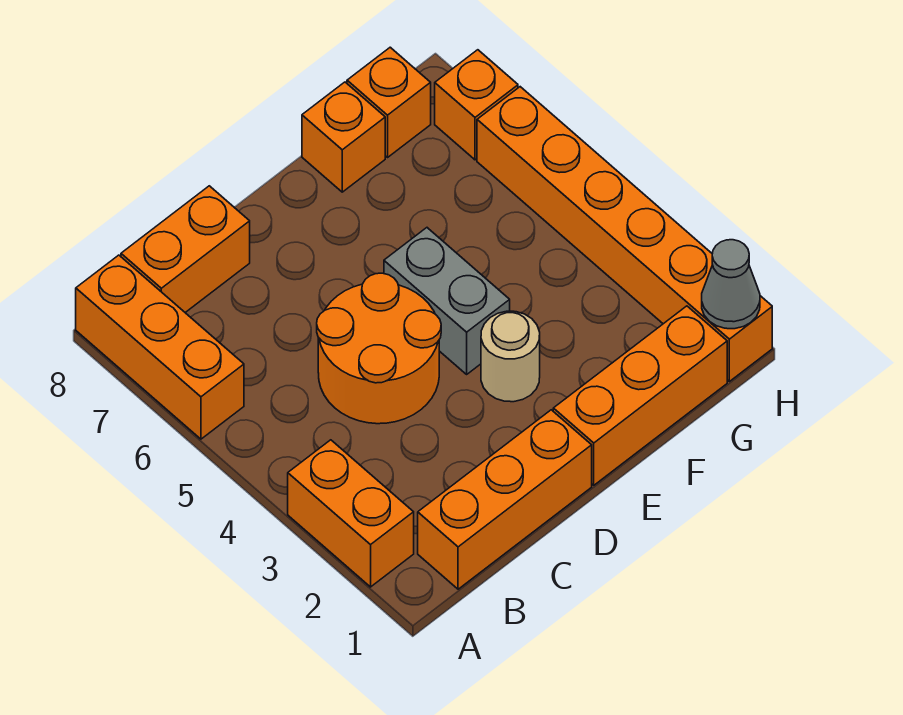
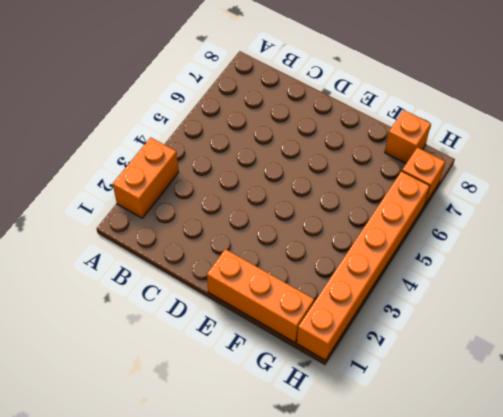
none -> orange brick A6:A8 level 1
none -> orange brick B1:D1 level 1
none -> orange brick B8:C8 level 1

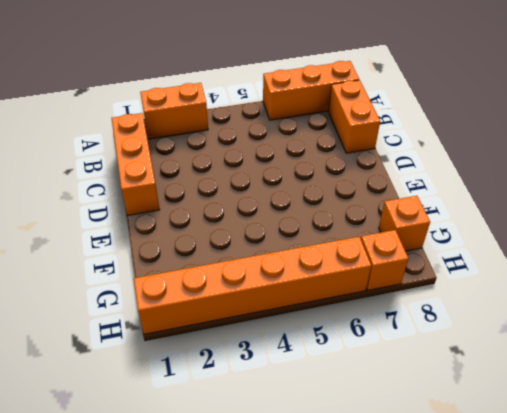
none -> orange round brick C4:D5 level 1
none -> orange brick E1:G1 level 1
none -> tan round brick E3 level 1

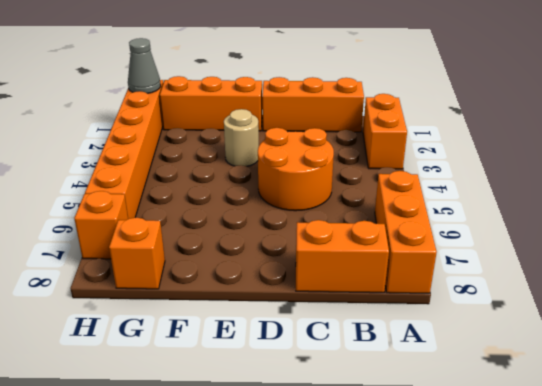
none -> grey brick E4:E5 level 1
none -> orange brick F8 level 1

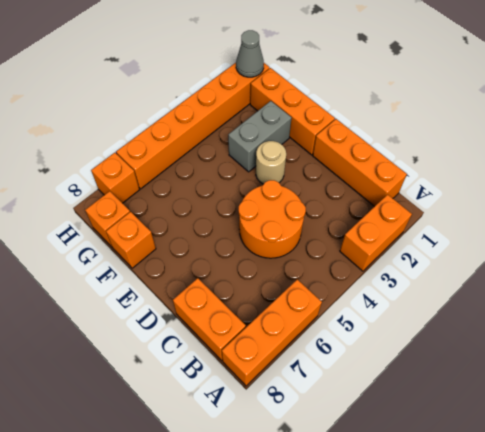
grey brick F2:F3 level 1 -> grey brick E4:E5 level 1

